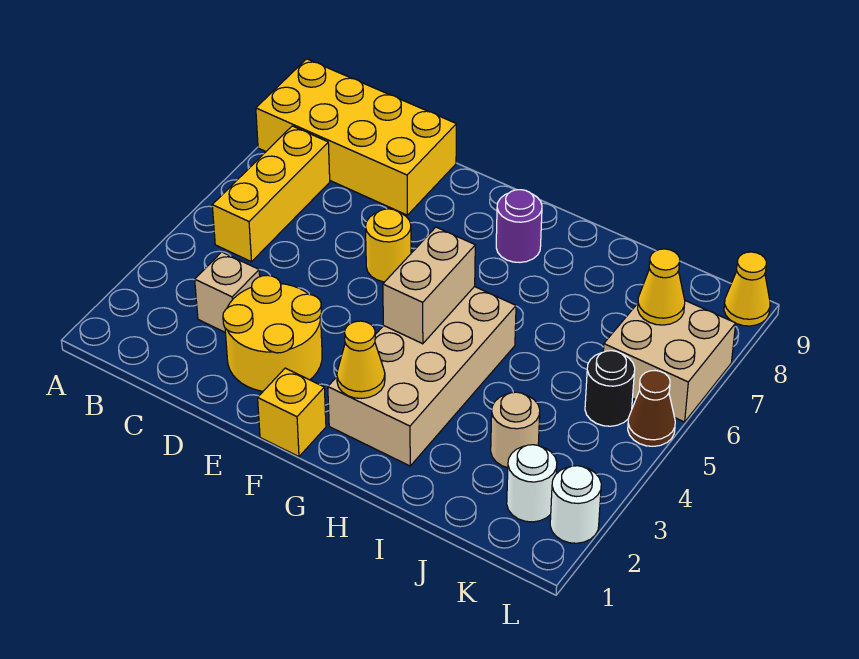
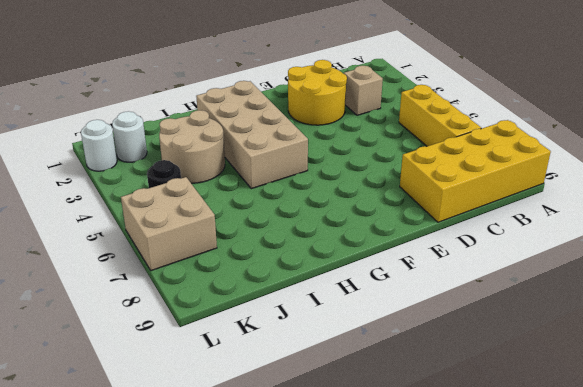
tan round brick I3:J4 level 1 -> tan round brick J3 level 1
none -> yellow round brick E6 level 1
none -> yellow brick F1 level 1
none -> purple round brick G8 level 1

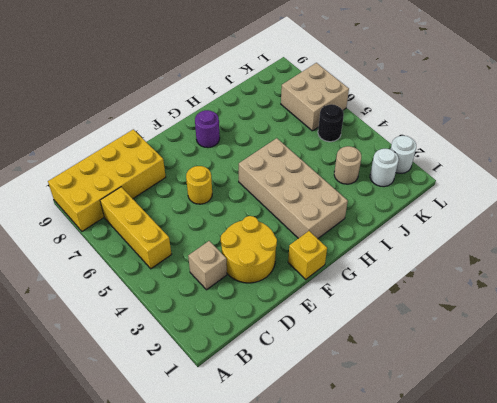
none -> brown cone L5 level 1
none -> yellow cone L9 level 1
none -> yellow cone G2 level 2

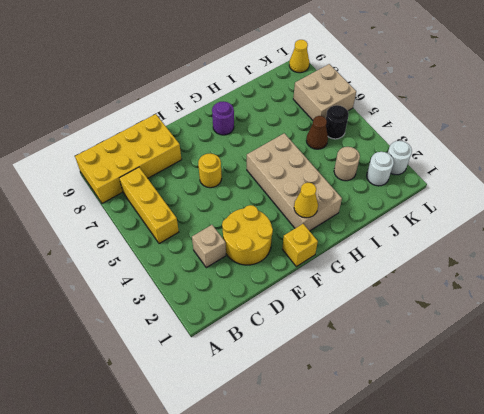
brown cone J5 level 1 -> brown cone L5 level 1
none -> tan brick G4:G5 level 2
none -> yellow cone K7 level 2

